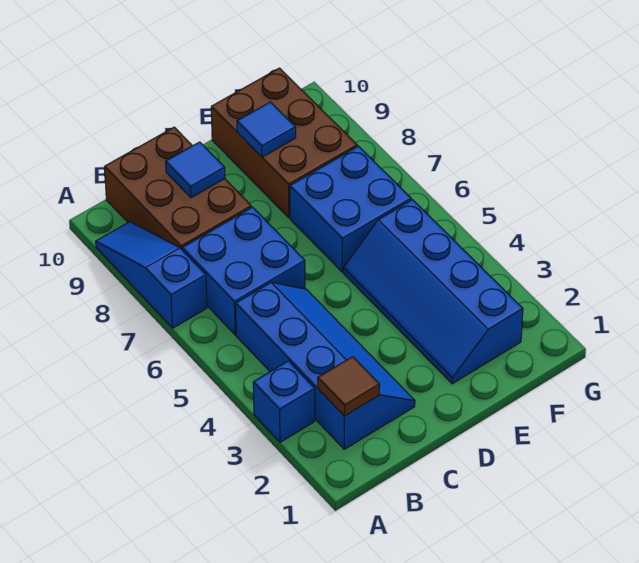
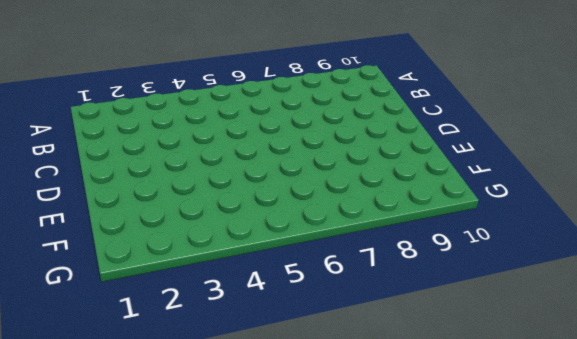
none -> blue brick A3 level 1
none -> blue slope A7:A9 level 1 top 7

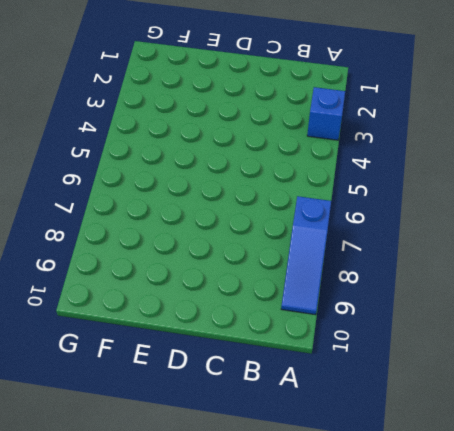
none -> blue slope B2:C5 level 1 top B
none -> blue brick B6:C7 level 1

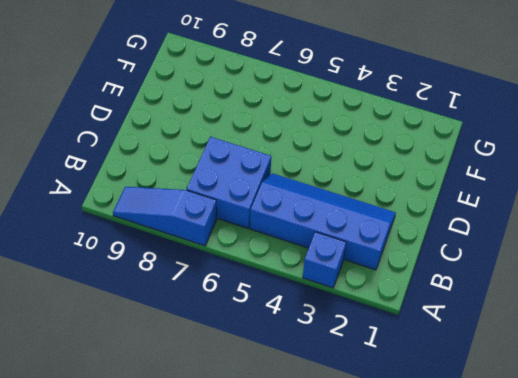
none -> brown brick B8:C10 level 1
none -> blue slope E2:F5 level 1 top F

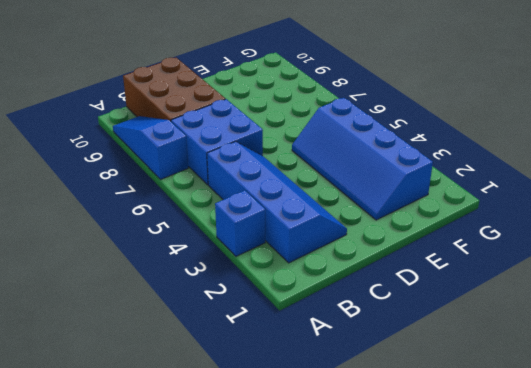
none -> blue brick E6:F7 level 1
none -> brown brick E8:F10 level 1

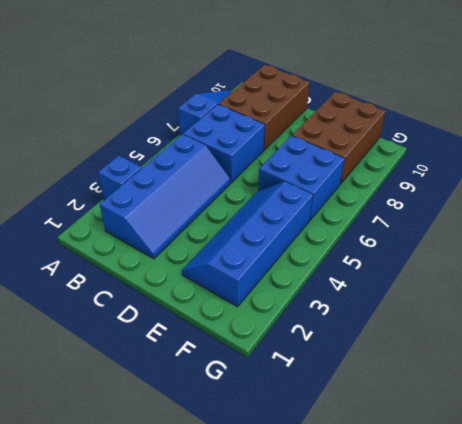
none -> brown tile B2 level 2
none -> blue tile C9 level 2

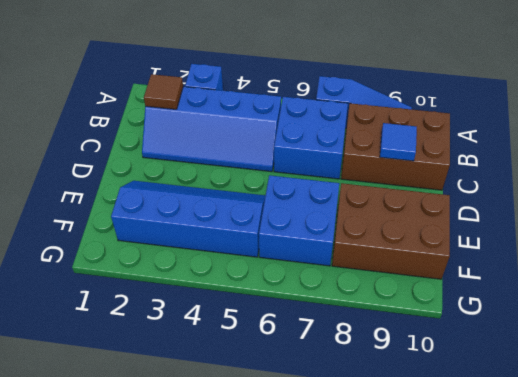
none -> blue tile E9 level 2

